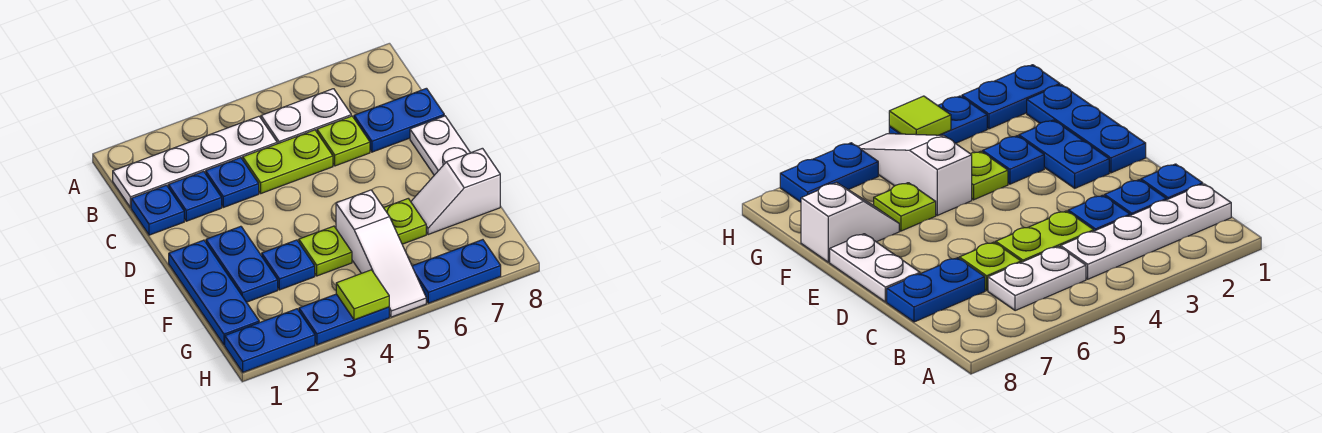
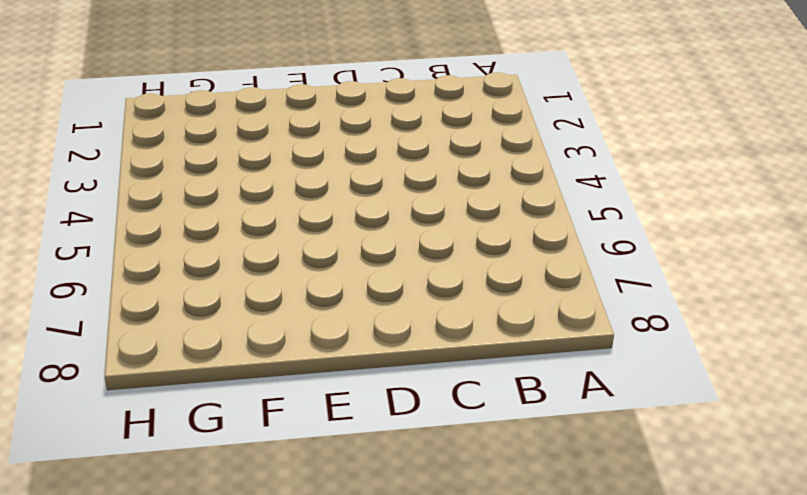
none -> white plate B1:B4 level 1
none -> white plate B5:B6 level 1
none -> blue plate C1 level 1

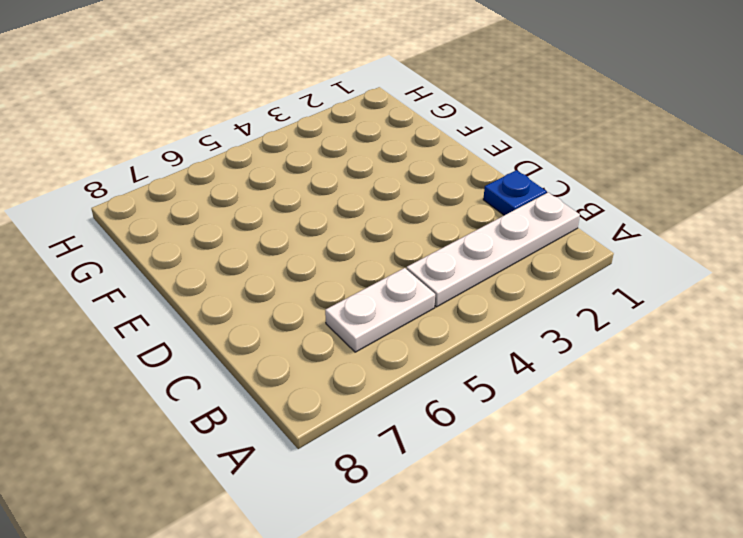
none -> blue plate C2 level 1
none -> blue plate C3 level 1
none -> lime plate C4:C5 level 1

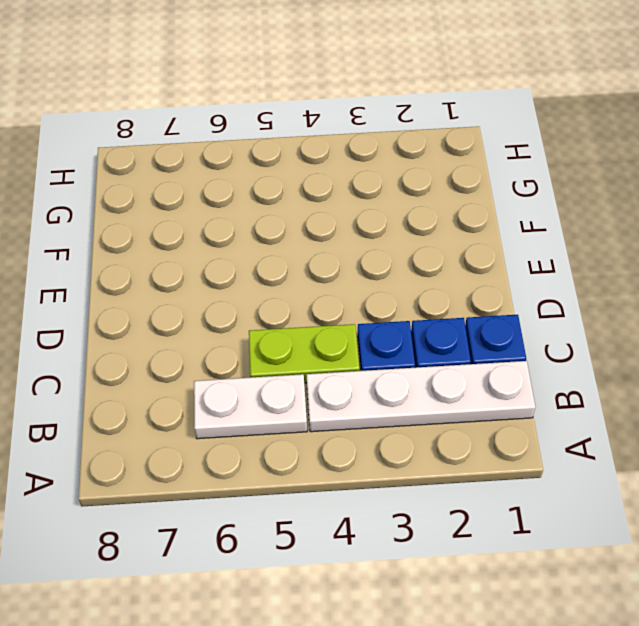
none -> lime plate C6 level 1
none -> blue plate C7:C8 level 1
none -> white plate D8:E8 level 1

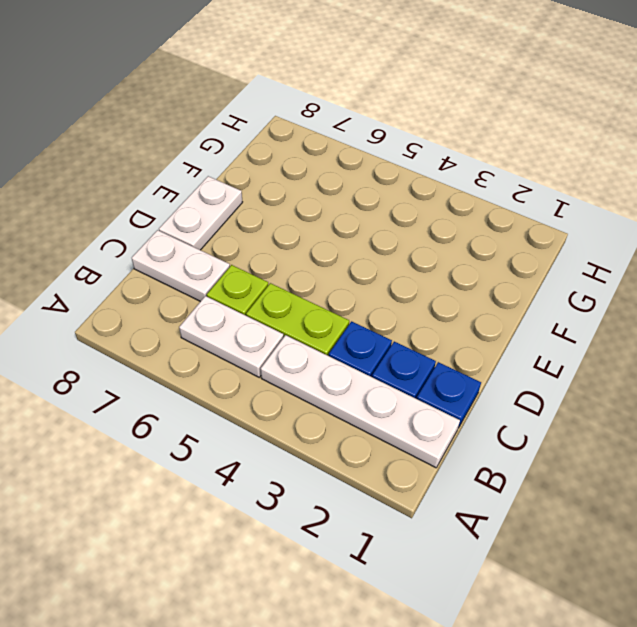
white plate C7:C8 level 1 -> blue plate C7:C8 level 1
none -> blue plate E1:G1 level 1
none -> blue plate E2:F2 level 1
none -> blue plate F3 level 1

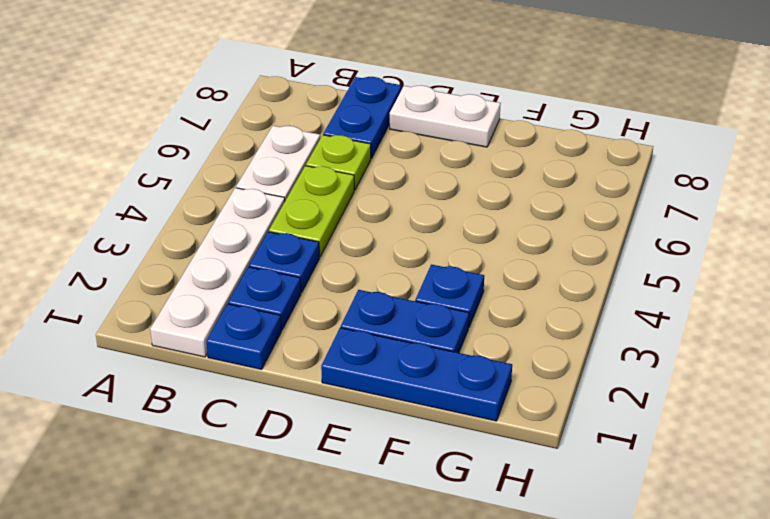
none -> lime plate F4 level 1
none -> white slope F5:H5 level 1 top F
none -> lime plate F6 level 1

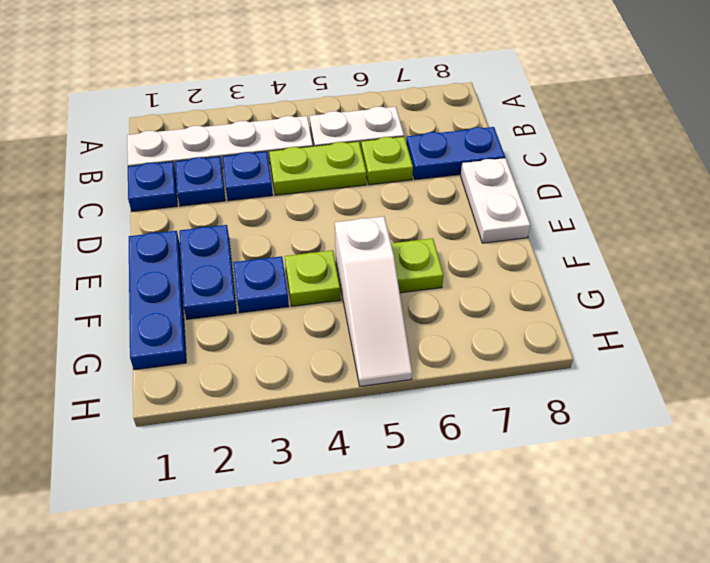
none -> white slope F7:F8 level 1 top 8
none -> blue plate H1:H2 level 1
none -> blue plate H3:H4 level 1

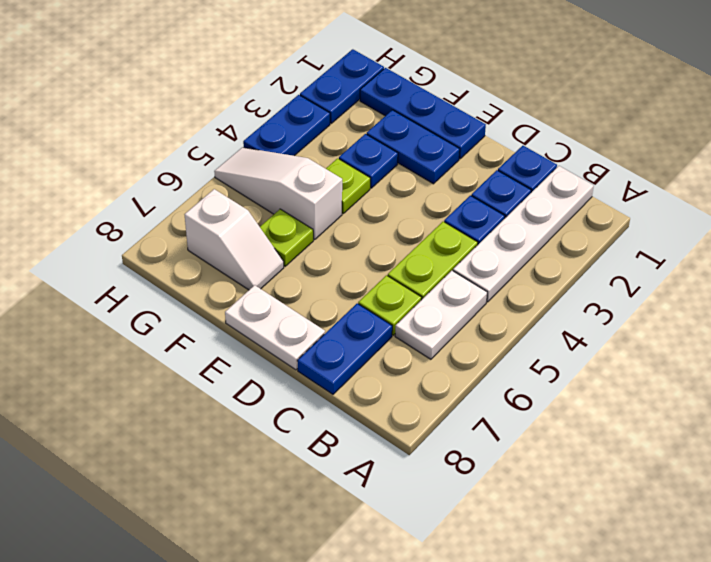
white slope F7:G7 level 1 top G -> white slope F7:F8 level 1 top 8
none -> blue plate H6:H7 level 1
none -> lime tile H4 level 2

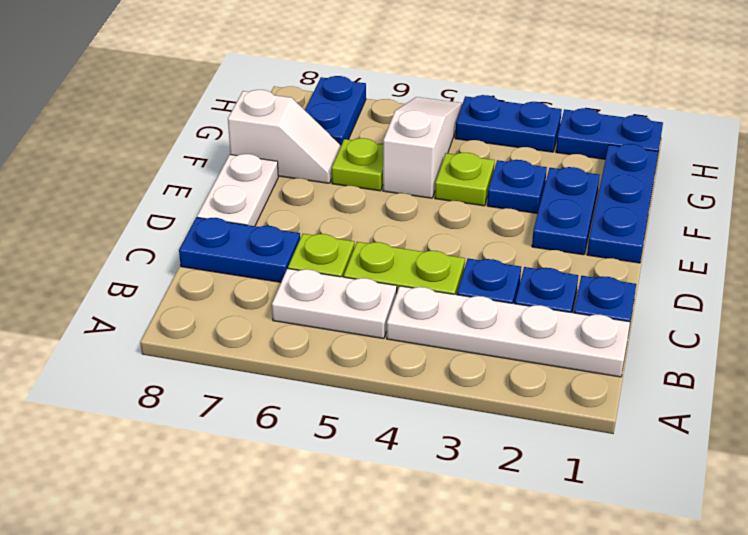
blue plate G7:H7 level 1 -> blue plate H6:H7 level 1
none -> lime tile H4 level 2

